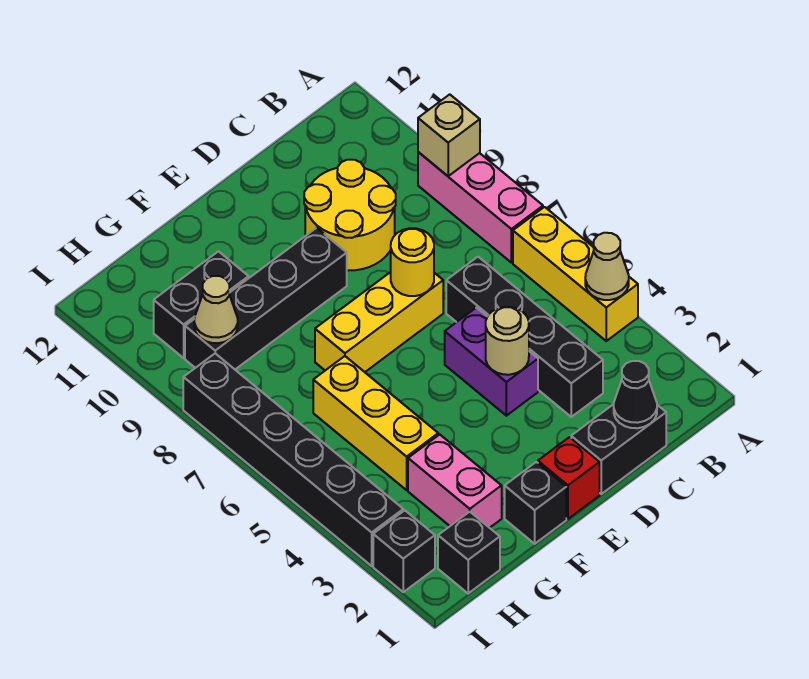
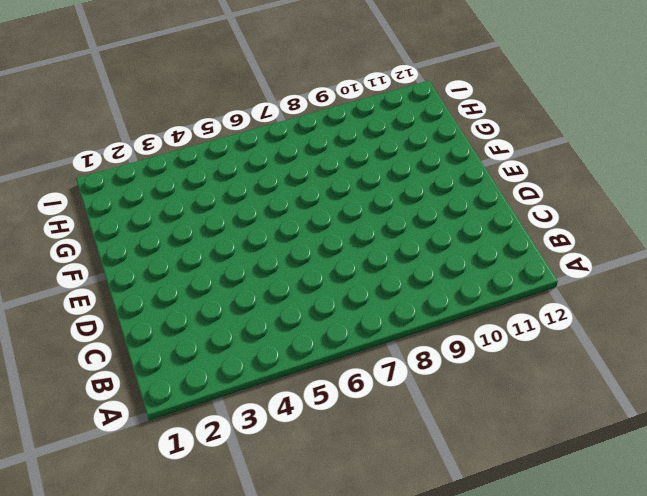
none -> yellow brick A4:A6 level 1
none -> pink brick A7:A9 level 1
none -> black brick C1:D1 level 1

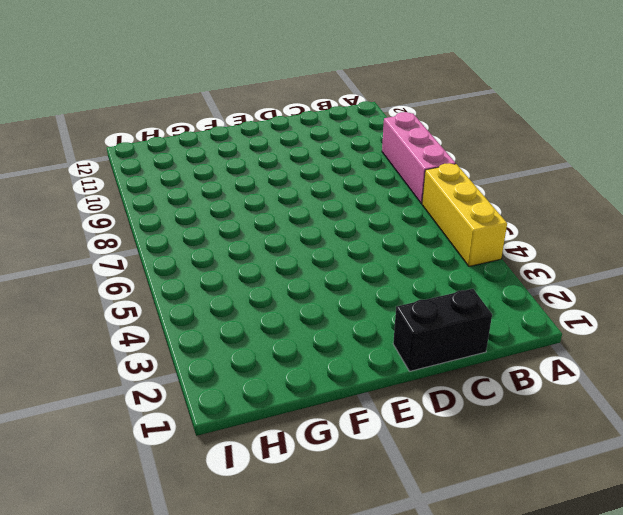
none -> black brick C3:C6 level 1
none -> yellow round brick C9:D10 level 1
none -> purple brick D4:D5 level 1

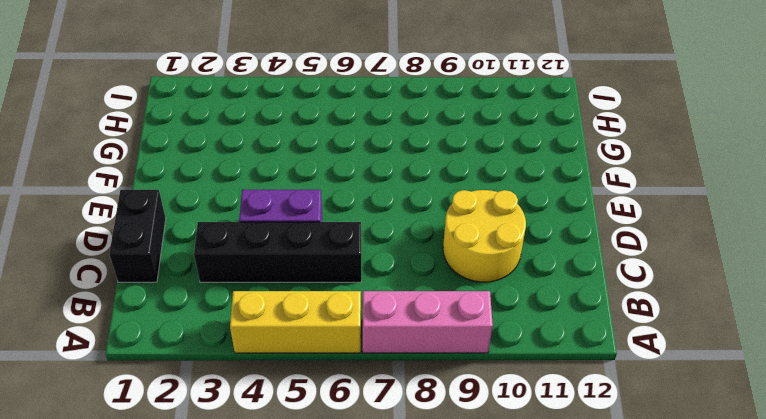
none -> yellow brick D7:F7 level 1
none -> red brick E1 level 1
none -> black brick E9:H9 level 1

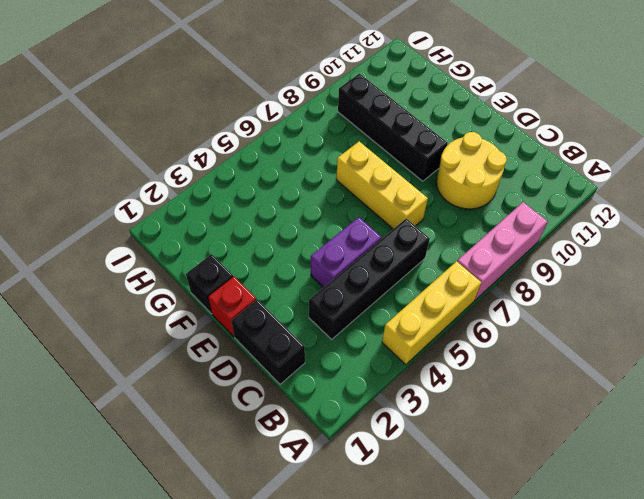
none -> pink brick G2:G3 level 1
none -> yellow brick G4:G6 level 1
none -> black brick G10:H10 level 1

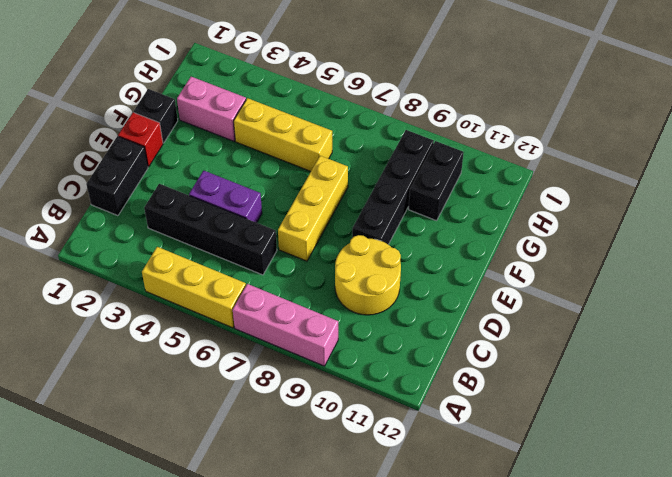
none -> black brick H1 level 1
none -> black brick I2 level 1
none -> black brick I3:I8 level 1

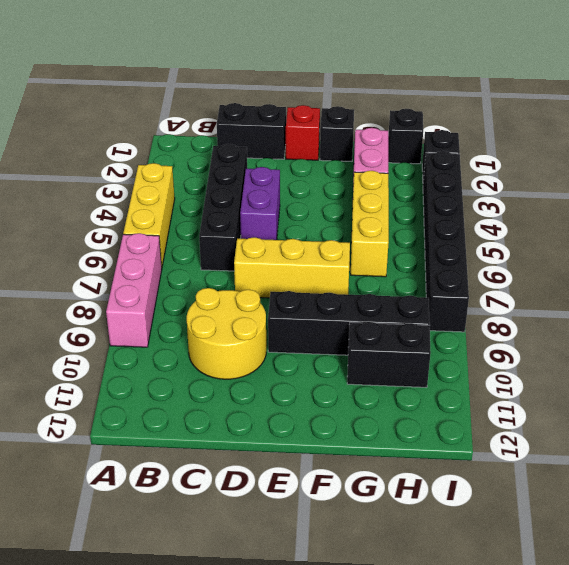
none -> tan cone A4 level 2
none -> tan brick A9 level 2
none -> black cone C1 level 2

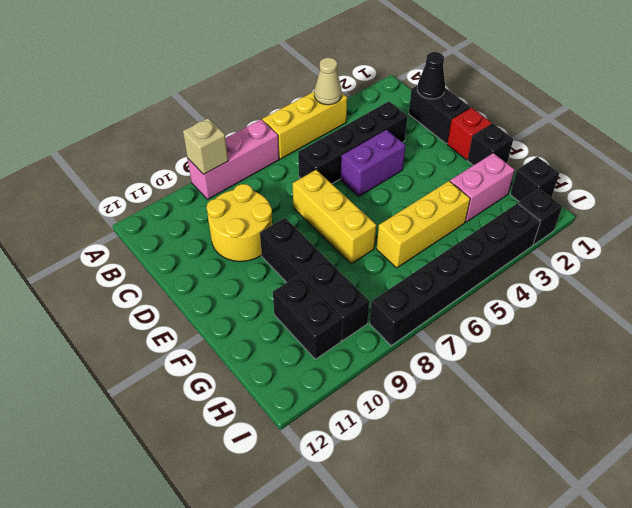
none -> tan round brick D4 level 2
none -> yellow round brick D7 level 2
none -> tan cone H9 level 2

